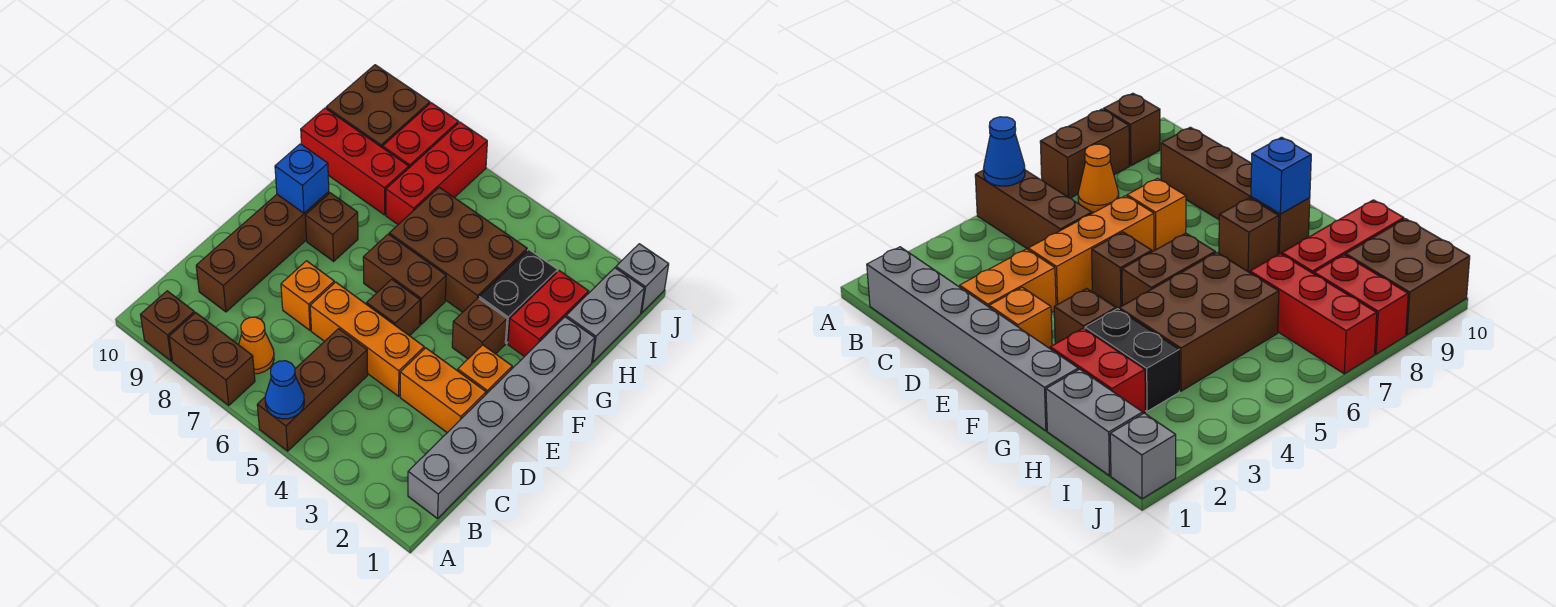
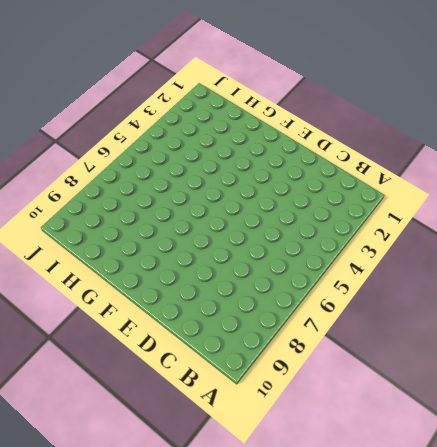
none -> brown brick A5:C5 level 1
none -> brown brick A7:A8 level 1
none -> brown brick A9 level 1

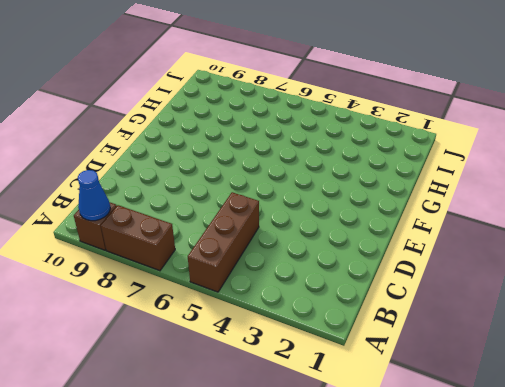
blue cone A9 level 2 -> blue cone A5 level 2
none -> grey brick B1:G1 level 1
none -> orange cone B7 level 1
none -> brown brick C9:F9 level 1

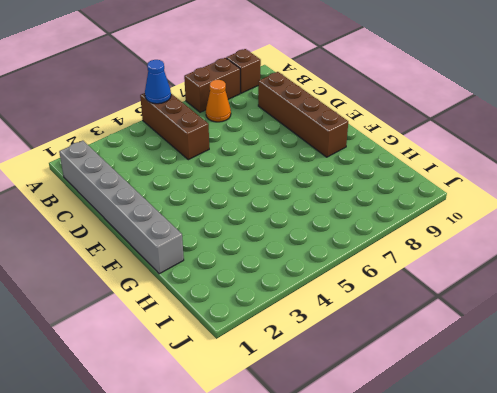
none -> orange brick D2:D3 level 1
none -> orange brick D4:D6 level 1
none -> orange brick D7 level 1

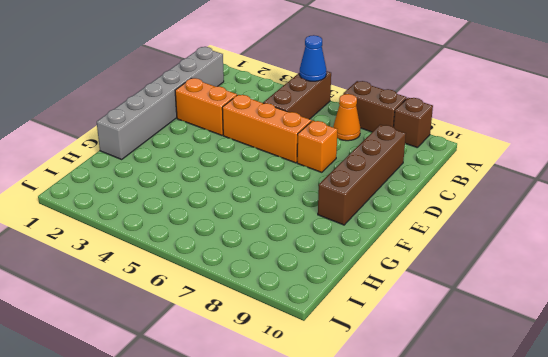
none -> orange brick E2 level 1
none -> brown brick E5 level 1
none -> brown brick F3 level 1

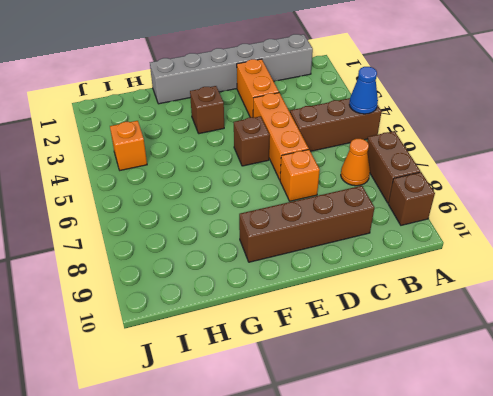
orange brick I4 level 1 -> orange brick E2 level 1
none -> brown brick F5:F6 level 1
none -> brown brick F8 level 1
none -> red brick G2:H2 level 1

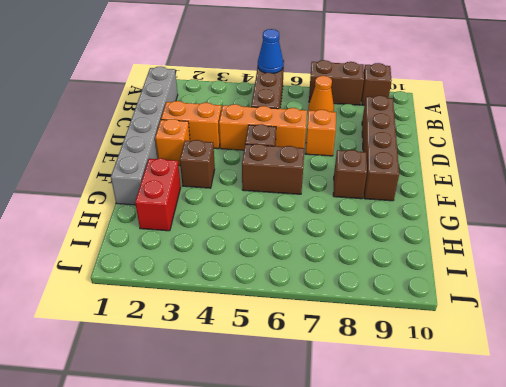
none -> black brick G3:H3 level 1
none -> brown brick G4:H6 level 1
none -> grey brick H1:I1 level 1

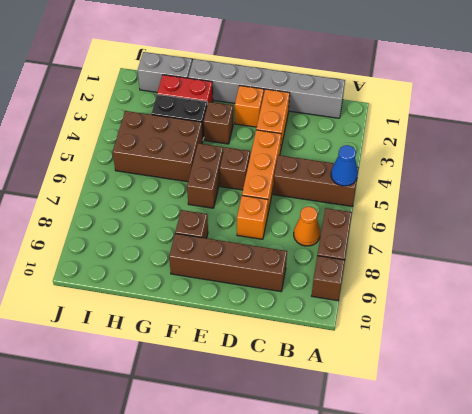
brown brick G4:I5 level 1 -> brown brick G4:H6 level 1
none -> red brick H7:J7 level 1
none -> red brick H8:H10 level 1
none -> red brick I8:J8 level 1

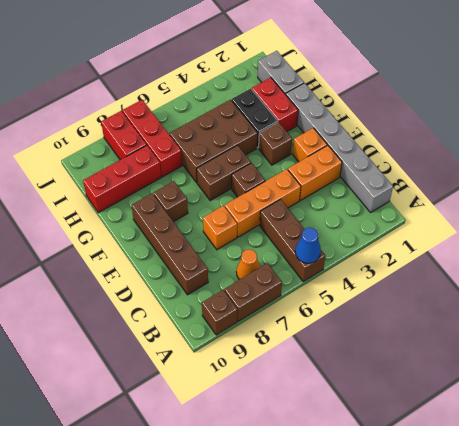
none -> brown brick I9:J10 level 1
none -> grey brick J1 level 1
none -> blue brick F9 level 2

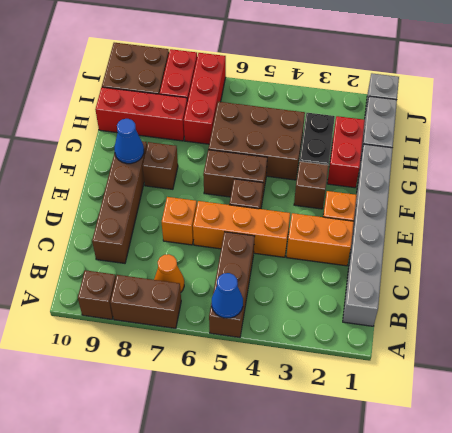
blue cone F9 level 2 -> blue brick F9 level 2

